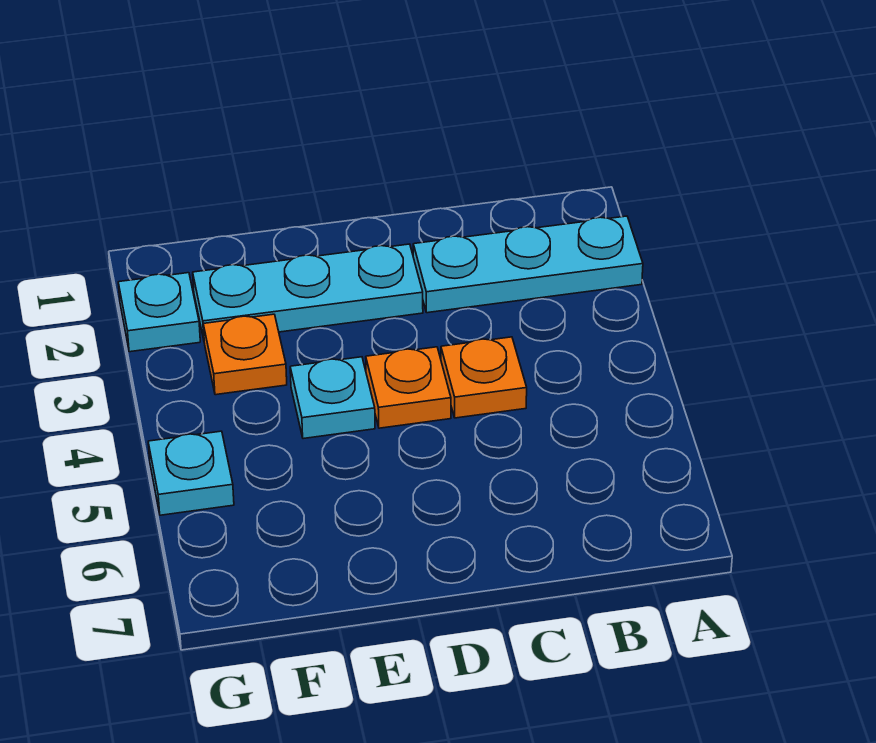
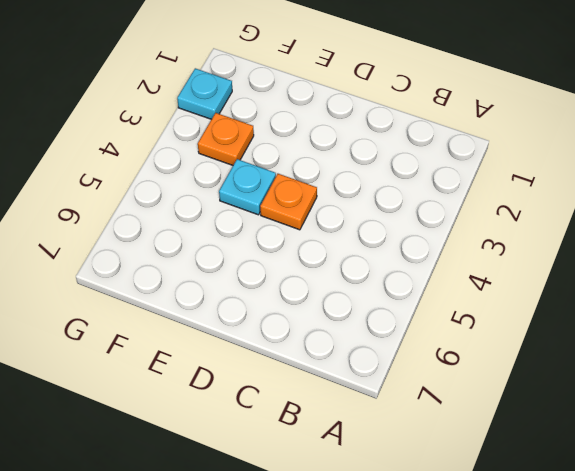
none -> cyan plate A2:C2 level 1
none -> orange plate C4 level 1

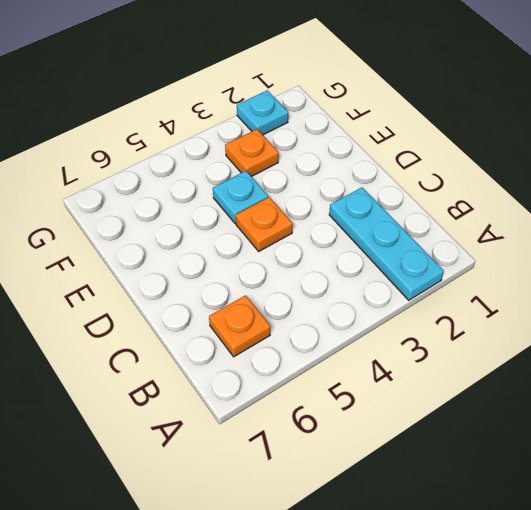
orange plate B6 level 1 -> orange plate C4 level 1
none -> cyan plate D2:F2 level 1
none -> cyan plate G5 level 1

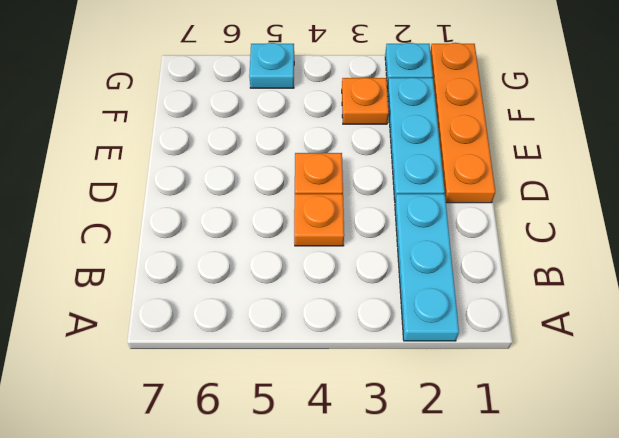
orange plate D1:G1 level 1 -> none
none -> cyan plate E4 level 1

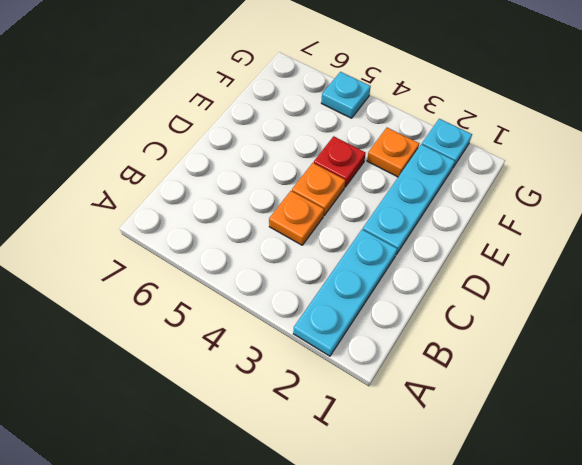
red plate E4 level 1 -> cyan plate E4 level 1

